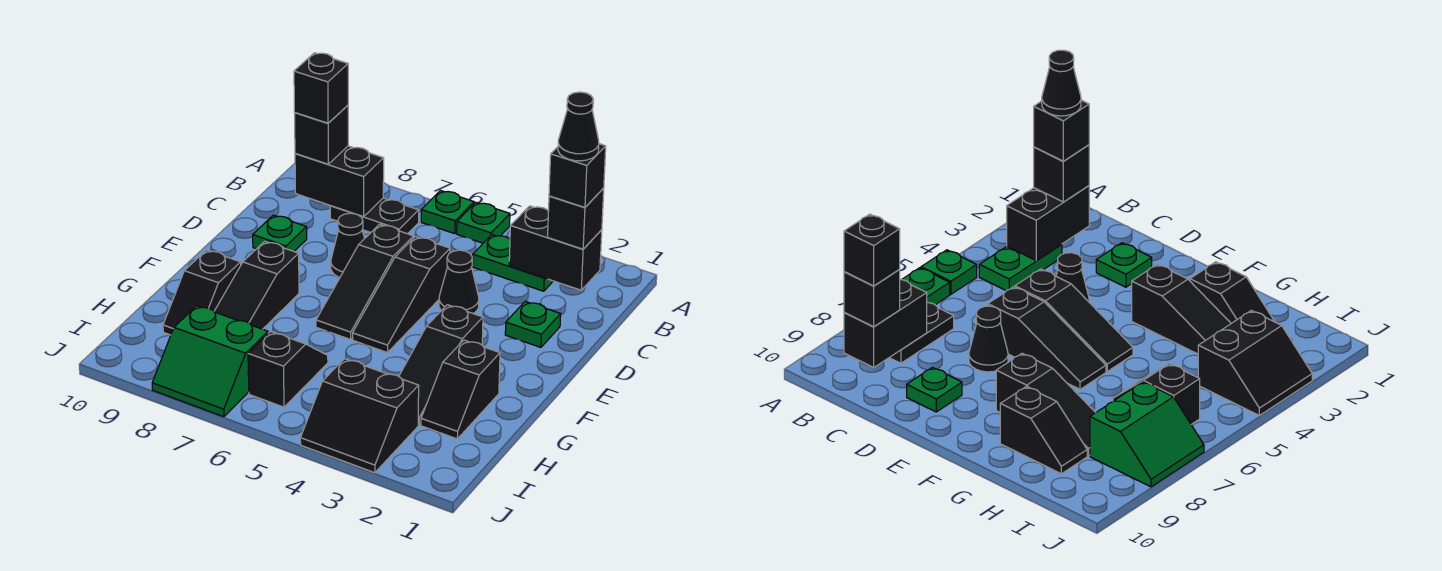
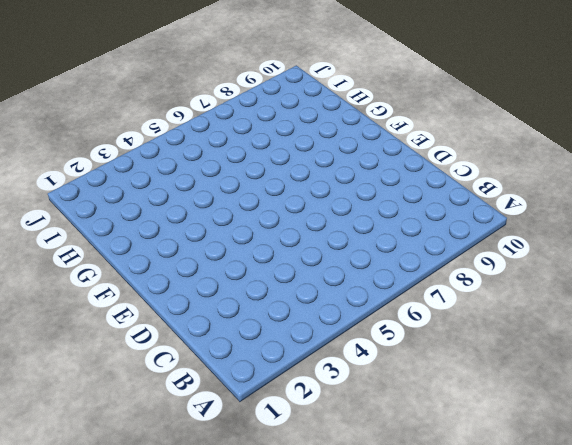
none -> green plate A5 level 1
none -> green plate A6 level 1
none -> green plate B3:B4 level 1

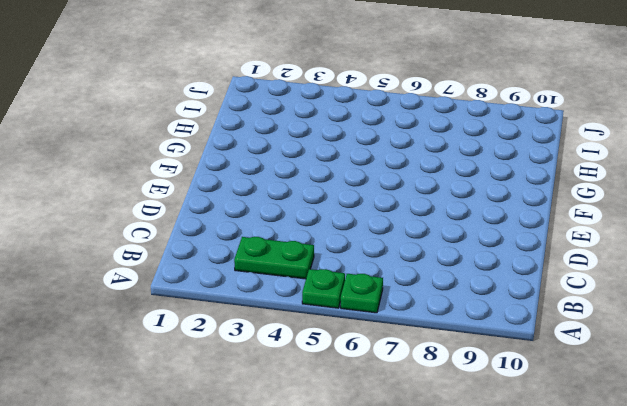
none -> black plate B7:B8 level 1
none -> green plate D2 level 1
none -> black cone D4 level 1

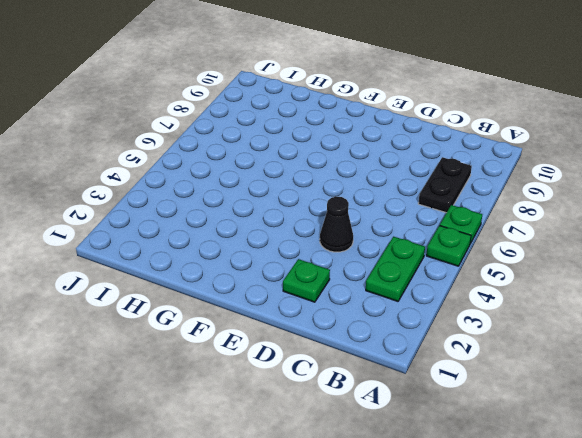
none -> black slope D5:F5 level 1 top D
none -> black slope D6:F6 level 1 top D
none -> black cone D7 level 1

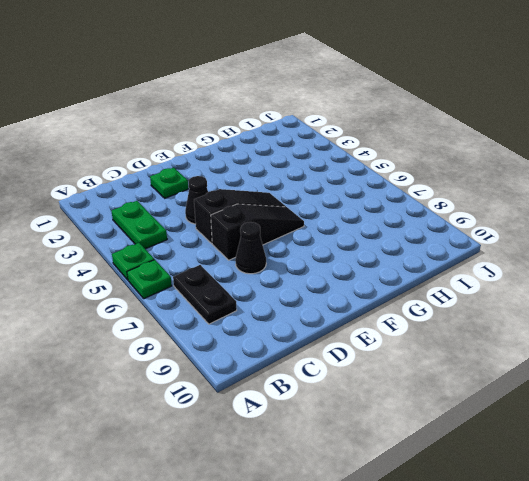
none -> green plate D9 level 1
none -> black slope F3:H3 level 1 top F
none -> black slope F8:H8 level 1 top F

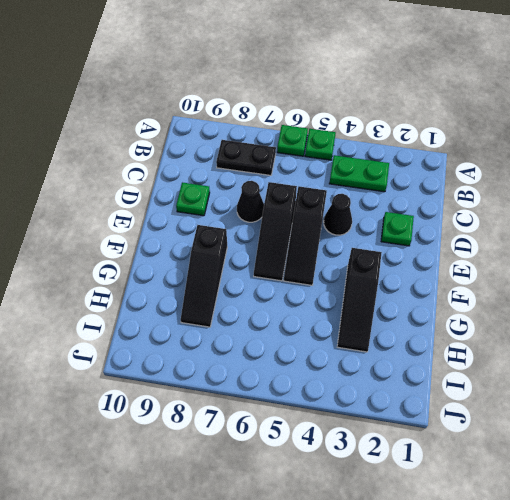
none -> black slope G2:H2 level 1 top G
none -> black slope G9:H9 level 1 top G
none -> black slope H6:I6 level 1 top I

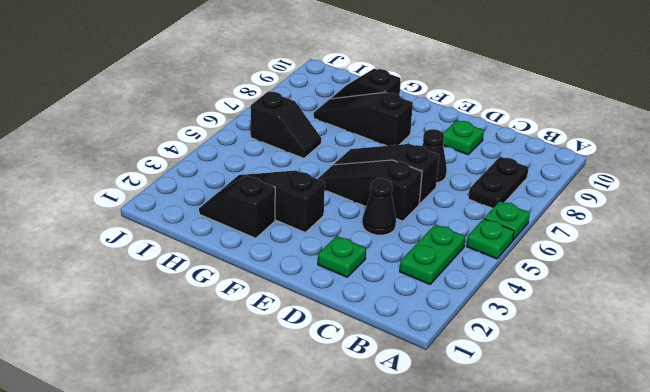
none -> black slope I3:J4 level 1 top I
none -> green slope I7:J8 level 1 top I
none -> black brick B2:B3 level 2

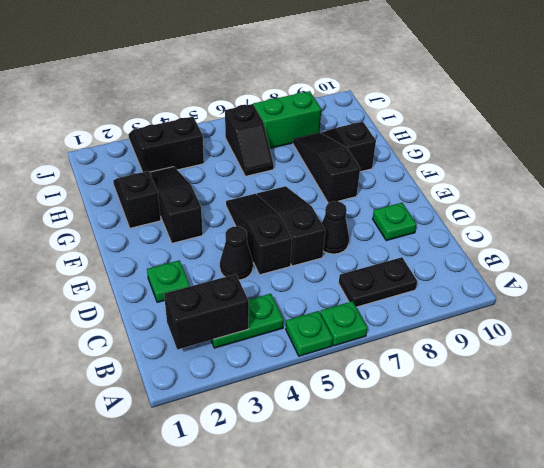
none -> black brick B8:B9 level 2
none -> black brick B2 level 3
none -> black brick B9 level 3

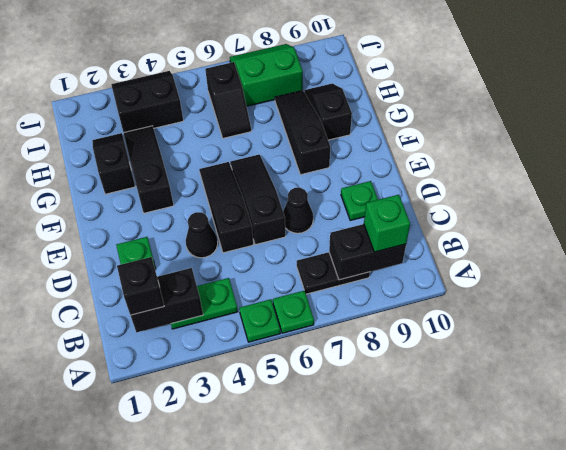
green brick B9 level 3 -> black brick B9 level 3
none -> black brick B2 level 4
none -> black brick B9 level 4
none -> black cone B2 level 5

